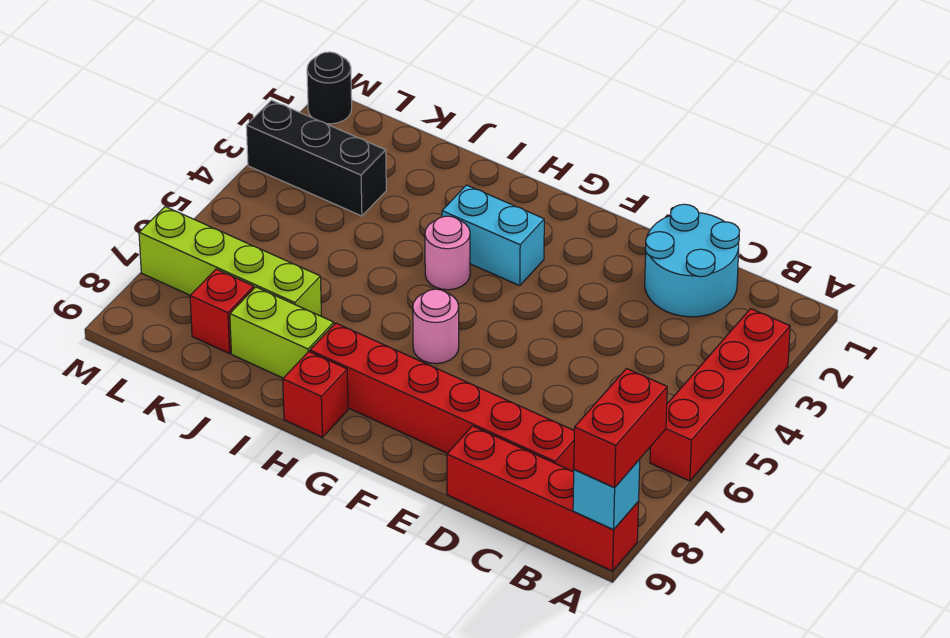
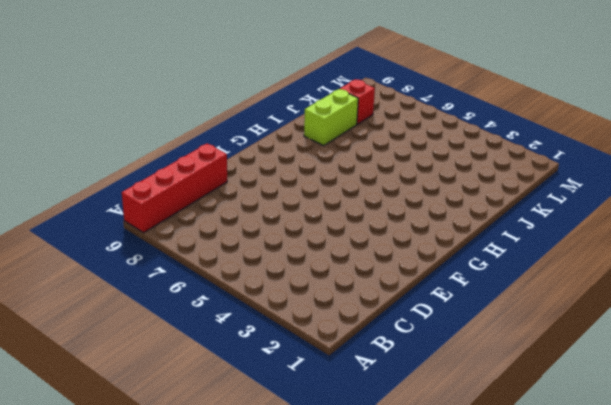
none -> red brick A3:A6 level 1
none -> cyan round brick C1:D2 level 1
none -> red brick C8:H8 level 1

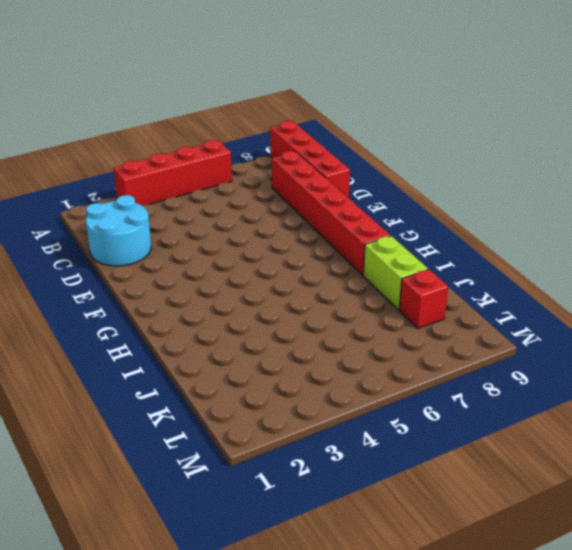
none -> cyan brick G3:H3 level 1
none -> pink round brick G6 level 1
none -> pink round brick H4 level 1

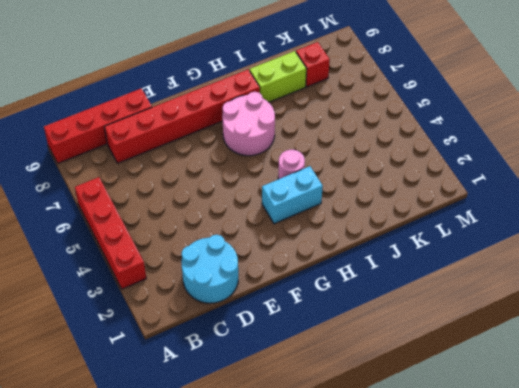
pink round brick G6:H7 level 1 -> pink round brick G6 level 1
none -> red brick H9 level 1
none -> lime brick J7:M7 level 1
none -> black brick K3:M3 level 1

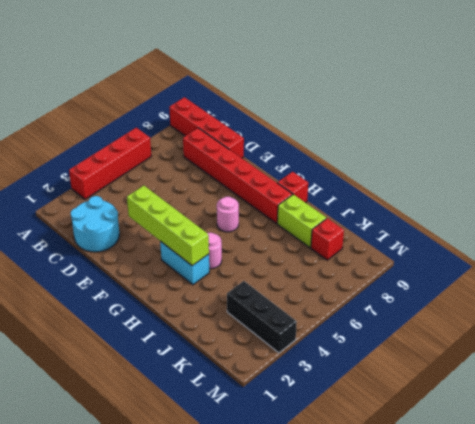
lime brick E3:H3 level 2 -> lime brick J7:M7 level 1
none -> black round brick M1 level 1
none -> cyan brick A9 level 2
none -> red brick A8:A9 level 3

